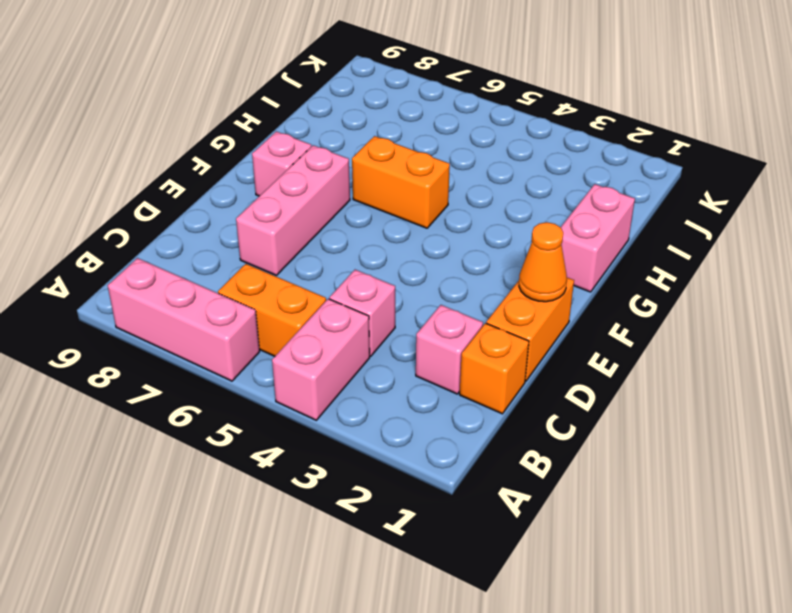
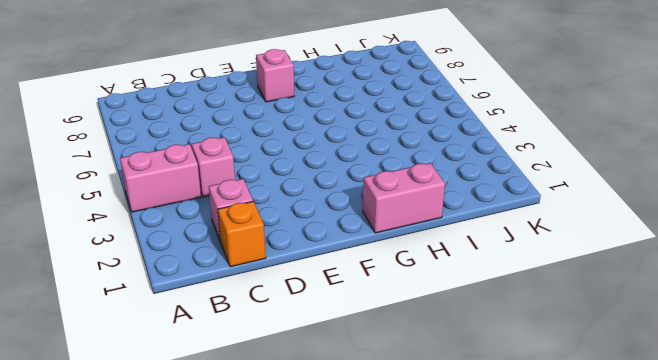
none -> pink brick A6:A8 level 1
none -> orange brick B5:B6 level 1
none -> orange brick D1:E1 level 1

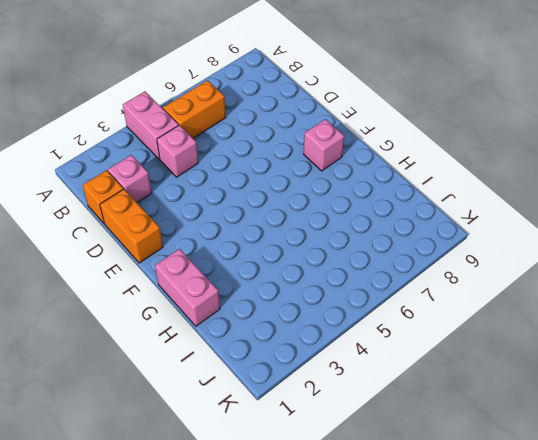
none -> pink brick A6:A8 level 1
none -> pink brick D7:F7 level 1
none -> orange brick G5:G6 level 1

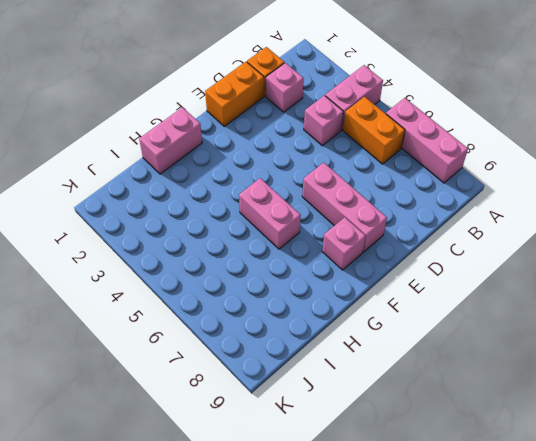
pink brick E6:E8 level 1 -> pink brick D7:F7 level 1
pink brick G5:G6 level 1 -> orange brick G5:G6 level 1
none -> orange cone E1 level 2

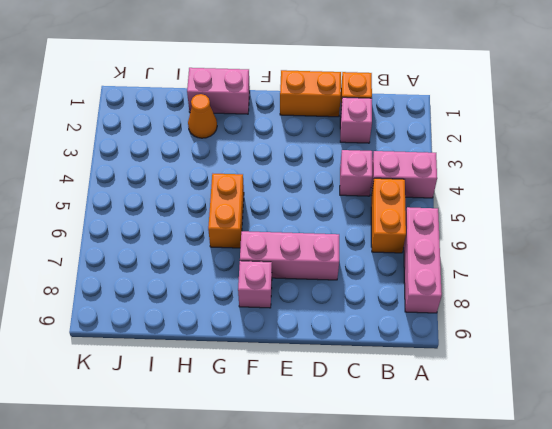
orange cone H2 level 1 -> orange cone E1 level 2

